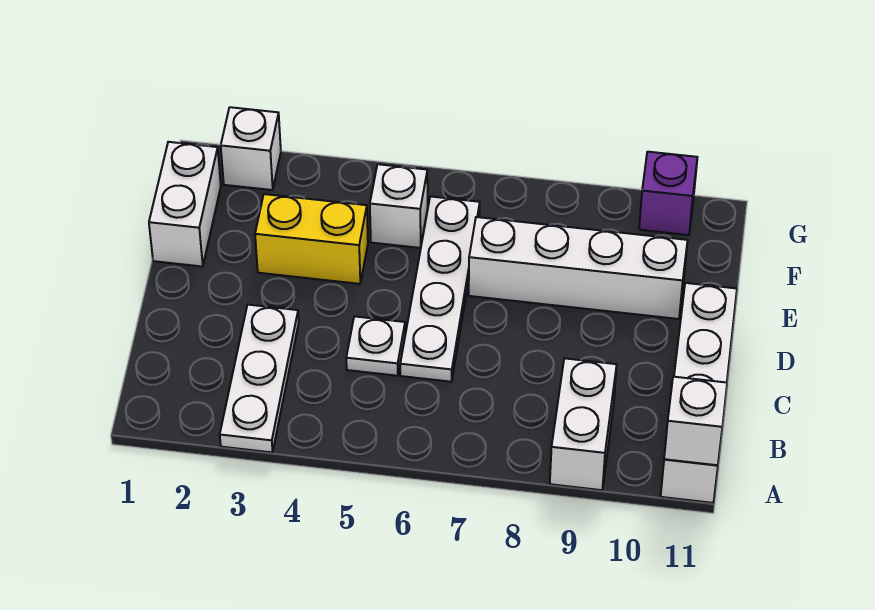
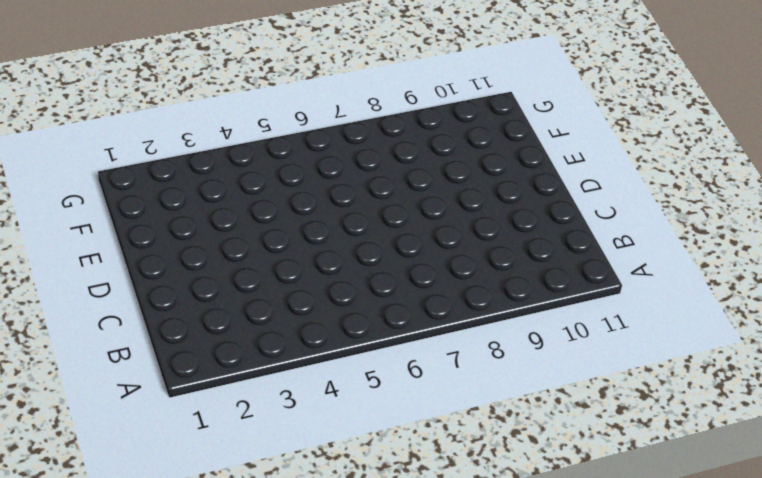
none -> white plate A3:C3 level 1
none -> white brick A9:B9 level 1
none -> white brick A11:D11 level 1

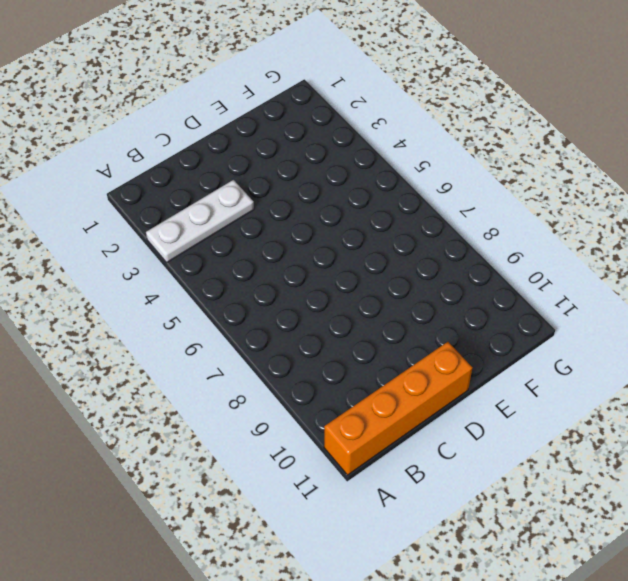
orange brick A11:D11 level 1 -> white brick A11:D11 level 1
none -> white brick A9:B9 level 1
none -> white plate C5 level 1
none -> white plate C6:F6 level 1

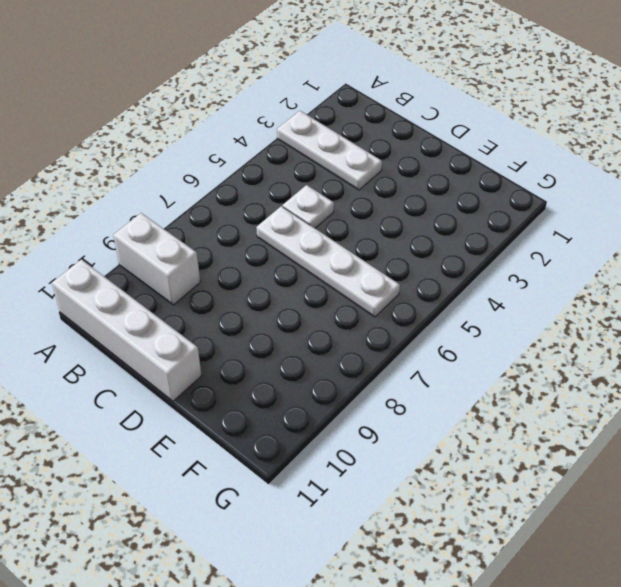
none -> white brick E1:F1 level 1
none -> yellow brick E3:E4 level 1
none -> white brick E7:E10 level 1

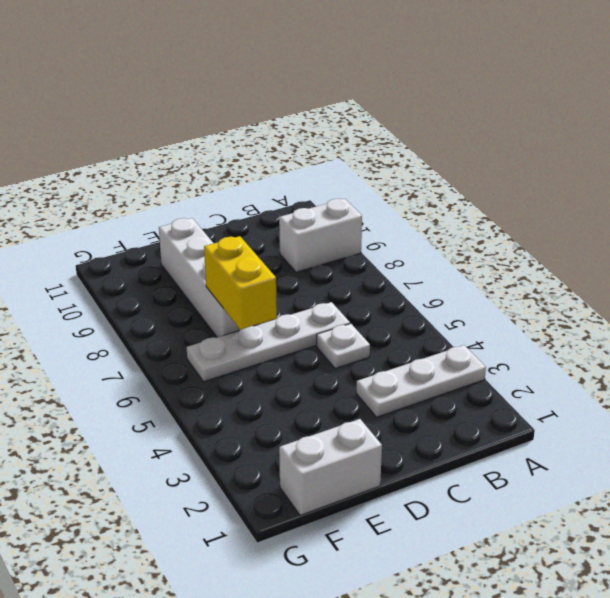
yellow brick E6:E7 level 2 -> yellow brick E3:E4 level 1
none -> white brick A11:D11 level 1
none -> white brick F5 level 1
none -> white brick G2 level 1

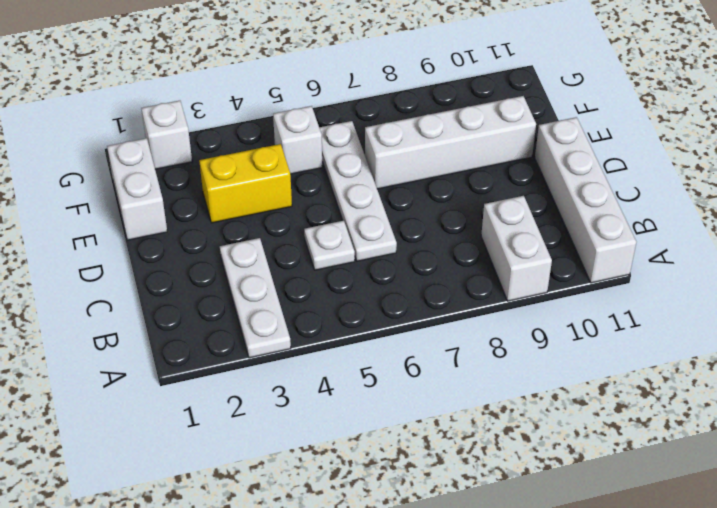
none -> purple brick G10 level 1
none -> white brick A11 level 2

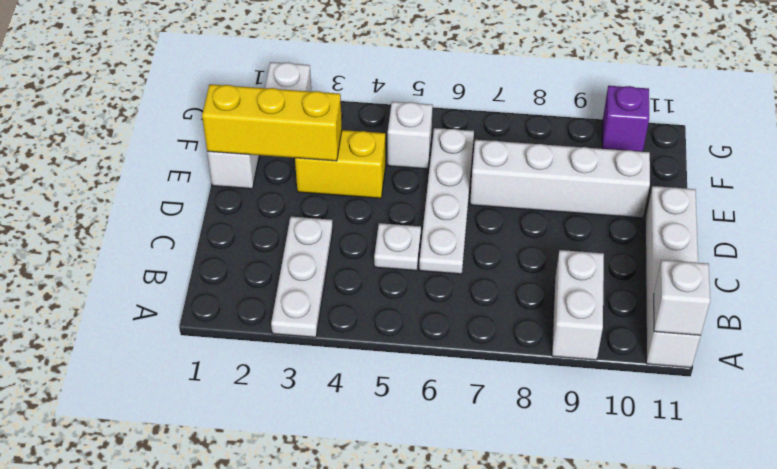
yellow brick E1:E3 level 2 -> none

